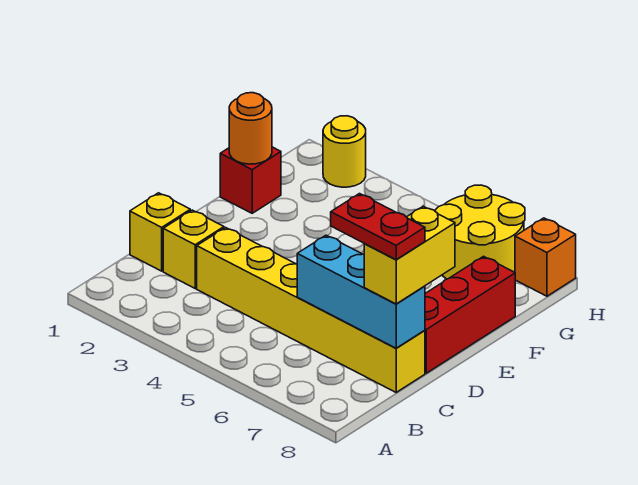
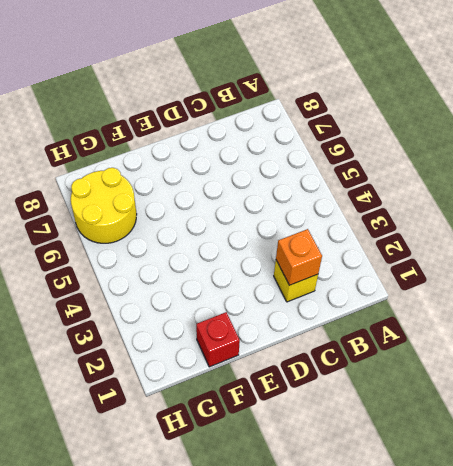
orange brick C2 level 2 -> orange brick H8 level 1
none -> yellow brick C1 level 1
none -> yellow brick C3:C8 level 1
none -> red brick D8:F8 level 1

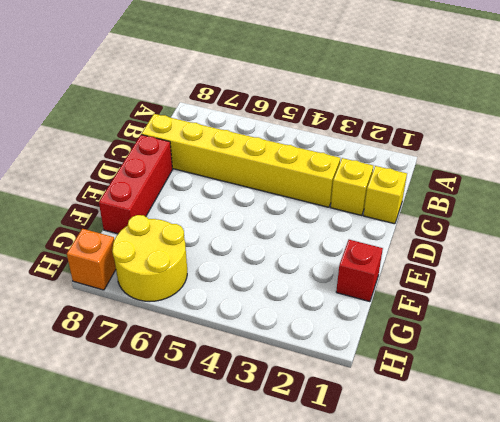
none -> yellow round brick H2 level 1
none -> cyan brick C6:C8 level 2
none -> orange round brick F1 level 2

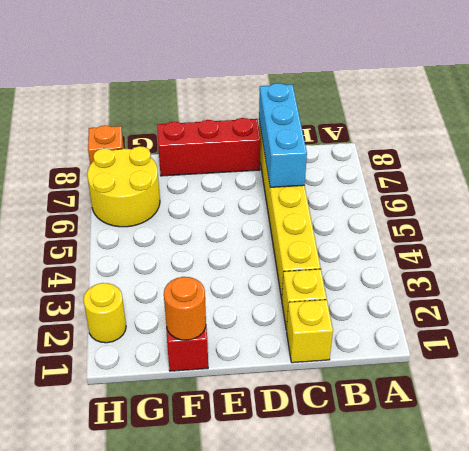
none -> yellow brick C8:D8 level 3
none -> red plate C7:C8 level 4

